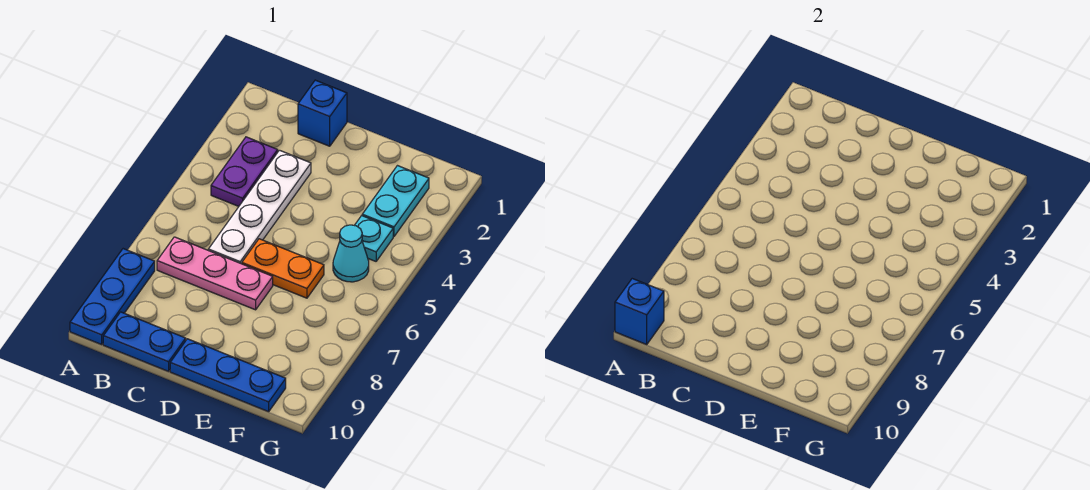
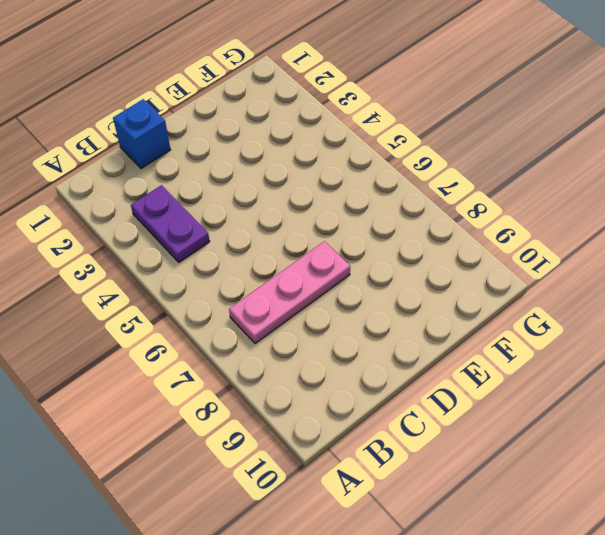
none -> blue plate A8:A10 level 1
none -> blue plate B10:C10 level 1
none -> white plate C3:C6 level 1

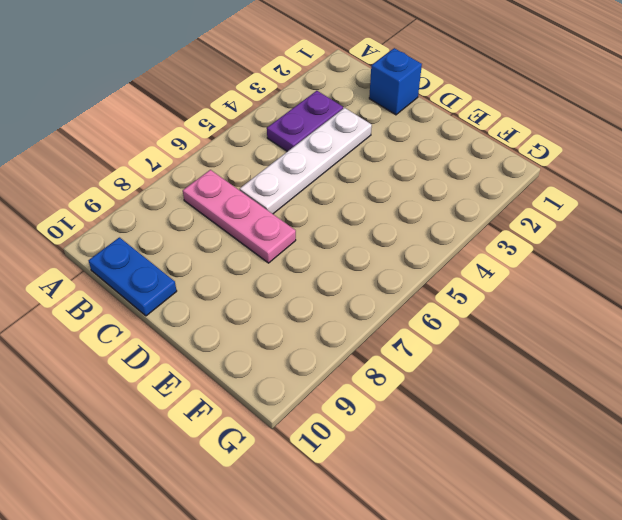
none -> blue plate A8:A10 level 1
none -> orange plate D6:E6 level 1
none -> blue plate D10:F10 level 1

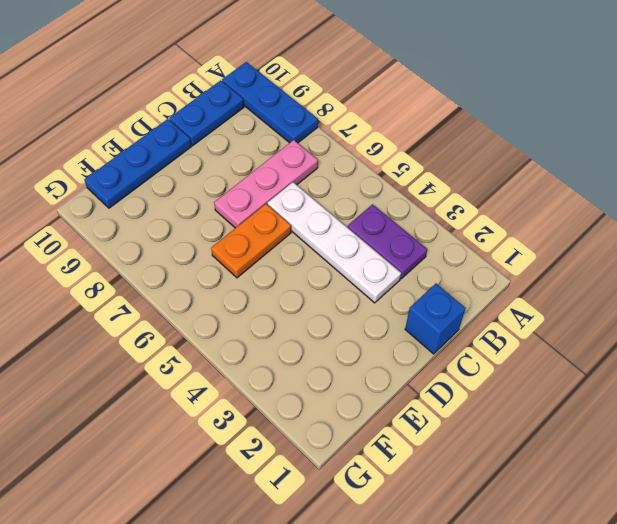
none -> cyan plate F2:F3 level 1
none -> cyan plate F4 level 1
none -> cyan cone F5 level 1

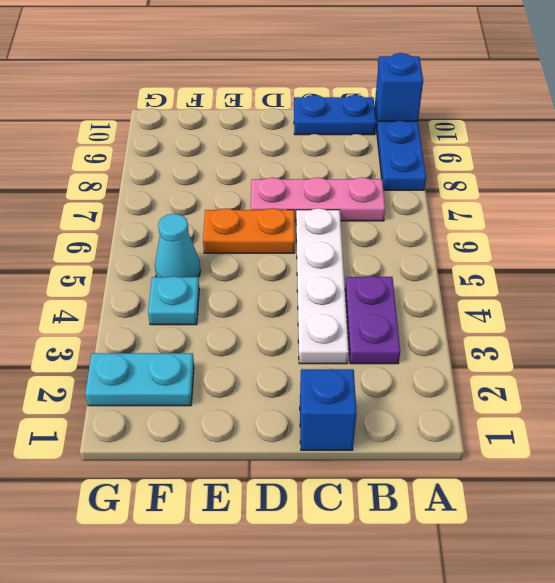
cyan plate F2:G2 level 1 -> cyan plate F2:F3 level 1
none -> blue plate D10:F10 level 1

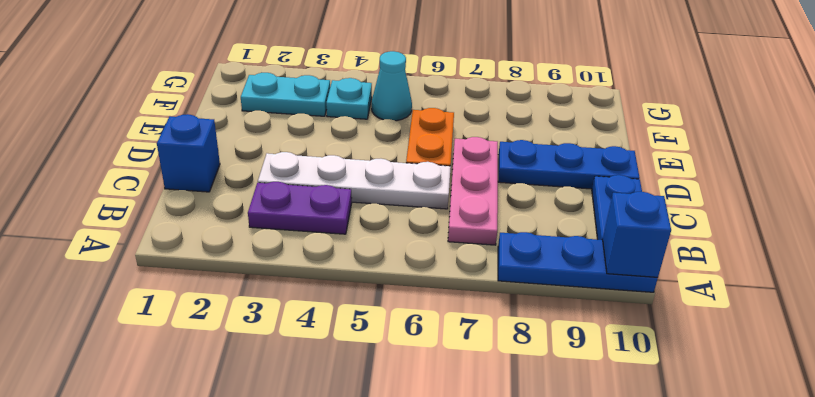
blue plate D8:D10 level 1 -> blue plate D10:F10 level 1

